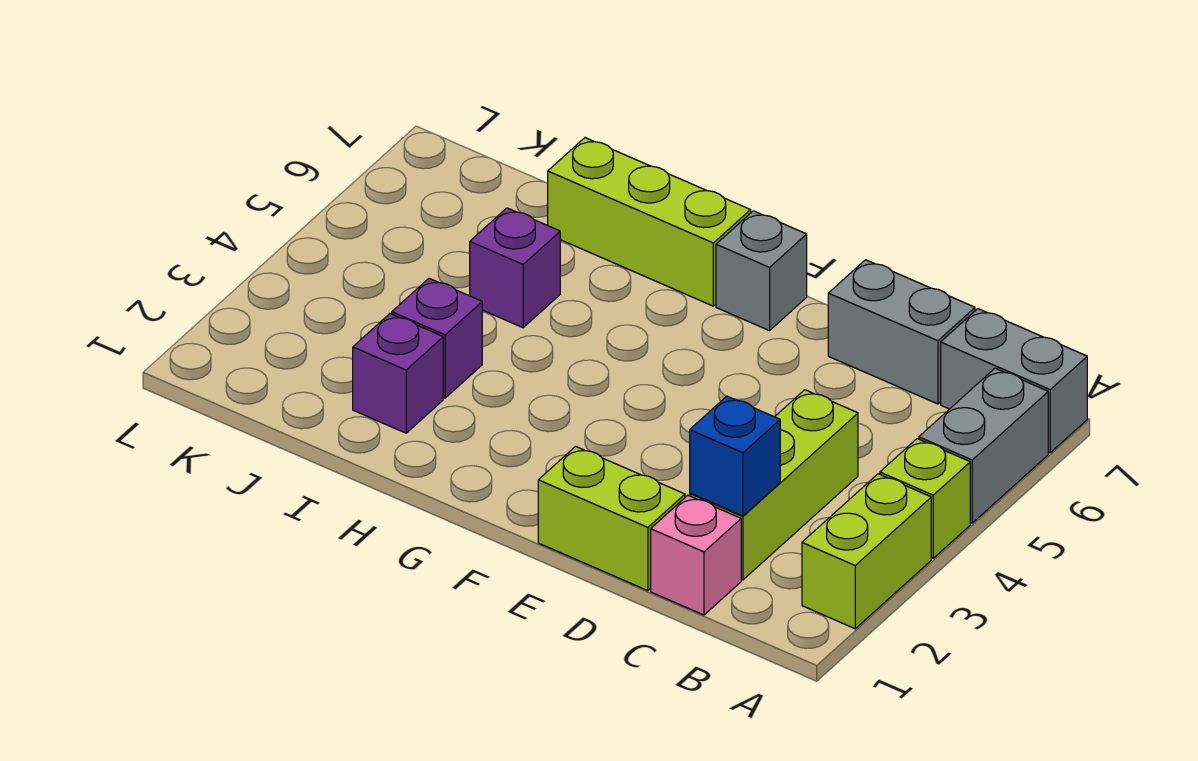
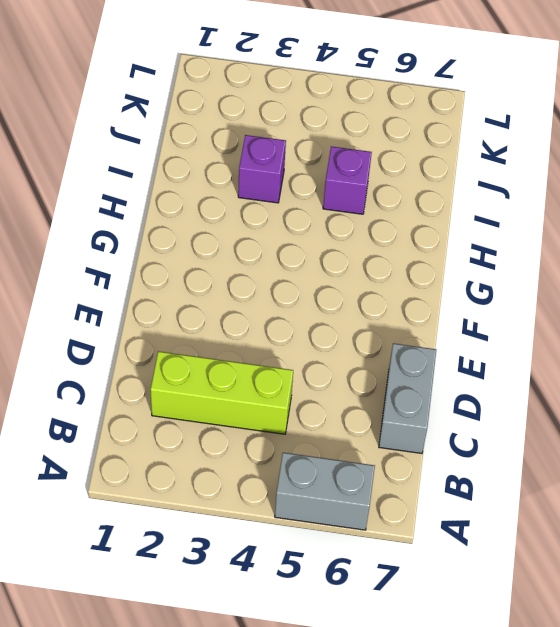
none -> lime brick A2:A3 level 1
none -> lime brick A4 level 1
none -> grey brick A7:B7 level 1

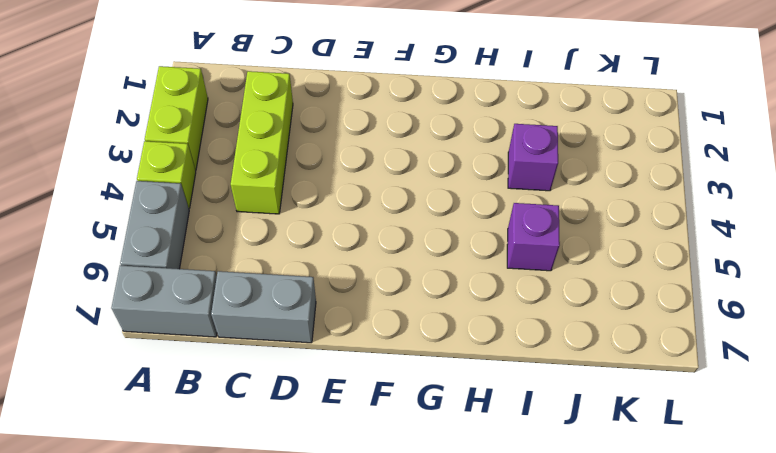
none -> pink brick C1 level 1
none -> lime brick D1:E1 level 1
none -> grey brick F7 level 1

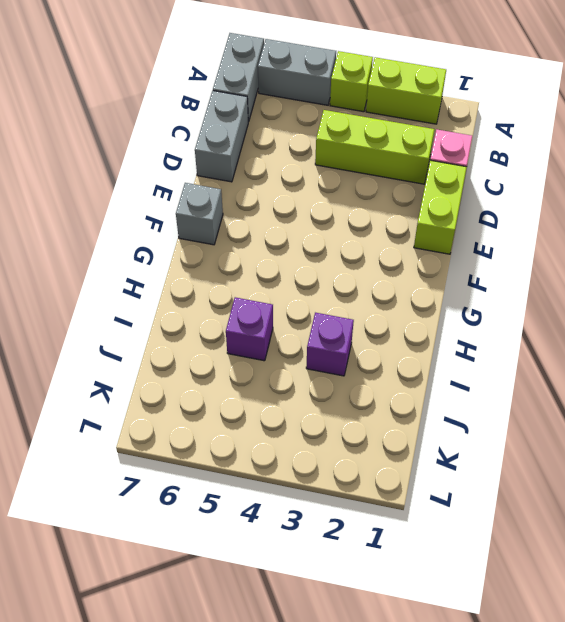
none -> lime brick G7:I7 level 1
none -> purple brick I2 level 1
none -> blue brick C2 level 2

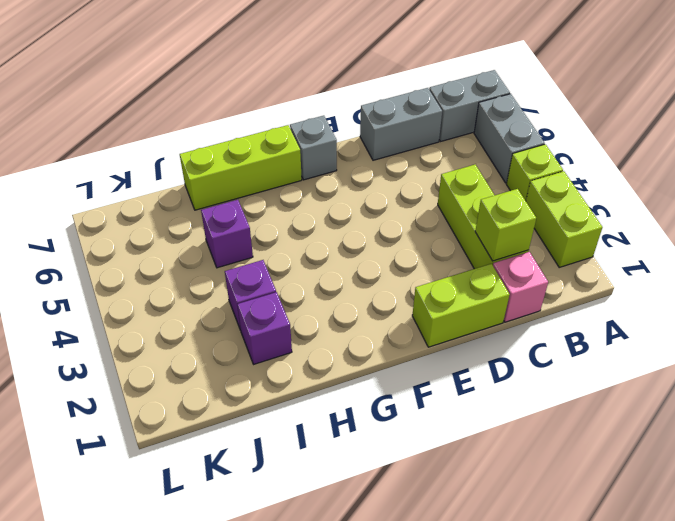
lime brick C2 level 2 -> blue brick C2 level 2

